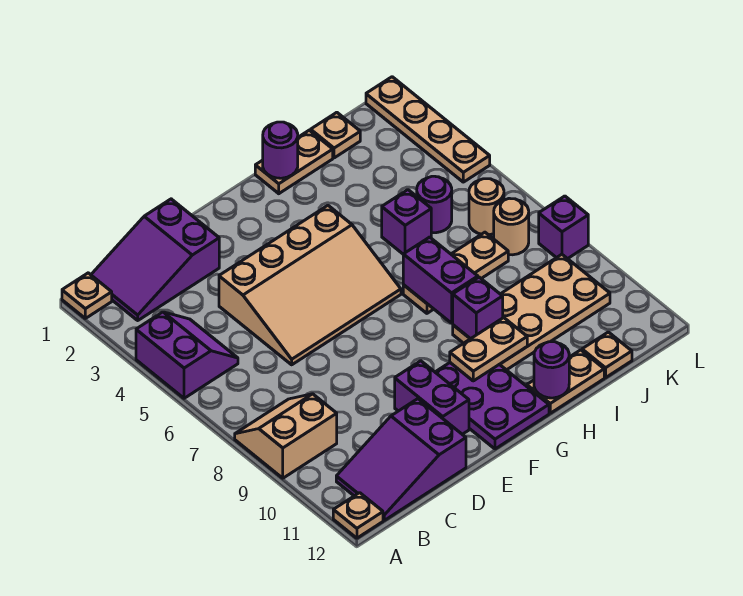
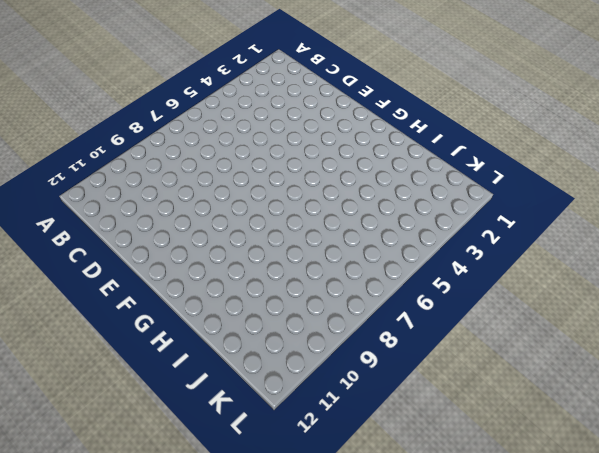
none -> tan plate A1 level 1
none -> purple slope A4:B5 level 1 top A
none -> tan slope A8:B9 level 1 top 9

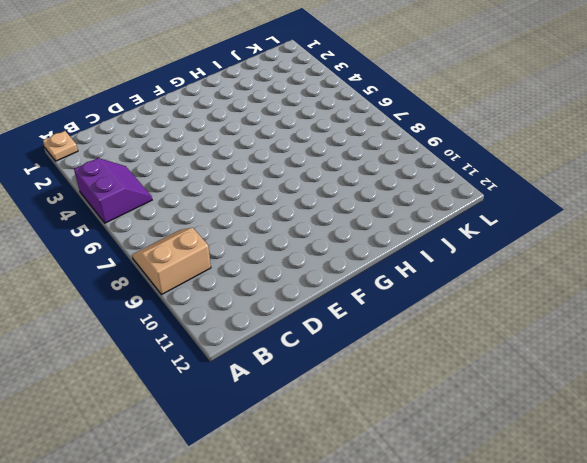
none -> tan plate A12 level 1
none -> purple slope B1:D2 level 1 top D
none -> purple slope B11:D12 level 1 top D

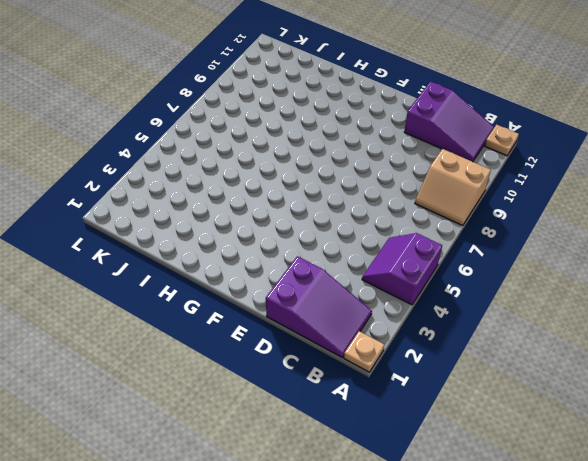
none -> tan slope D4:G6 level 1 top 4
none -> purple brick E10:E11 level 1
none -> purple plate F10:G12 level 1

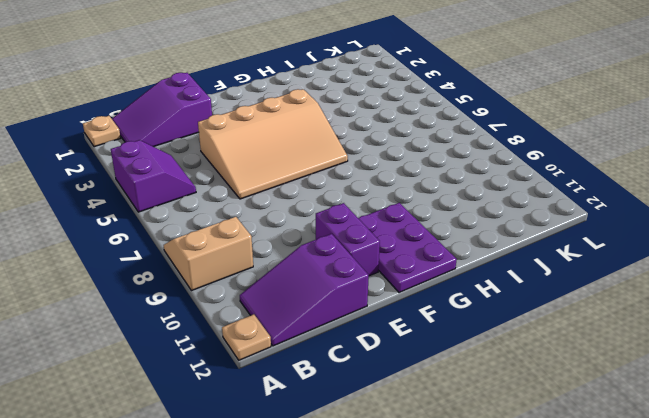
none -> tan plate H1:I1 level 1
none -> tan plate H7:J7 level 1
none -> tan plate H9:K10 level 1

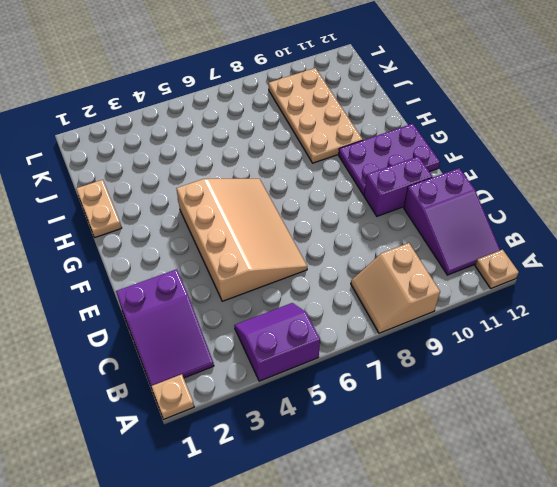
none -> tan plate H7:J7 level 1
none -> tan plate H12:I12 level 1
none -> purple brick I5 level 1

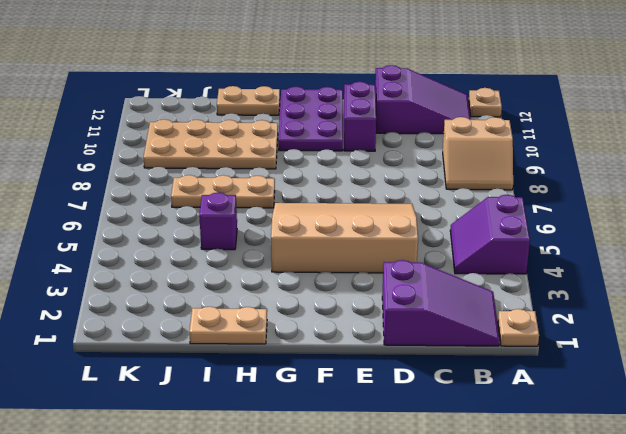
none -> tan plate J1 level 1
none -> purple round brick J5 level 1
none -> tan plate J12 level 1

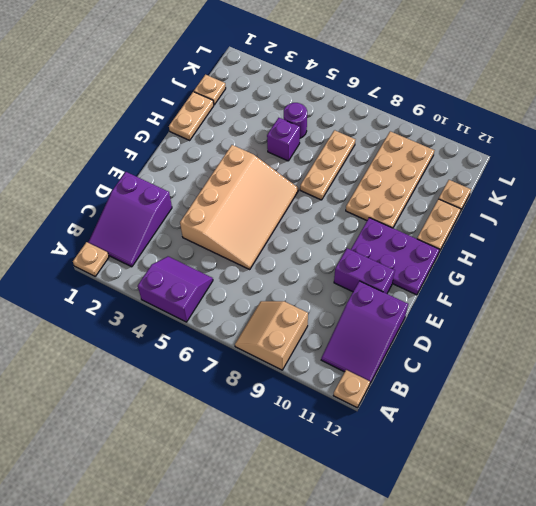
none -> tan round brick K6 level 1
none -> tan round brick K7 level 1
none -> tan plate L1:L4 level 1

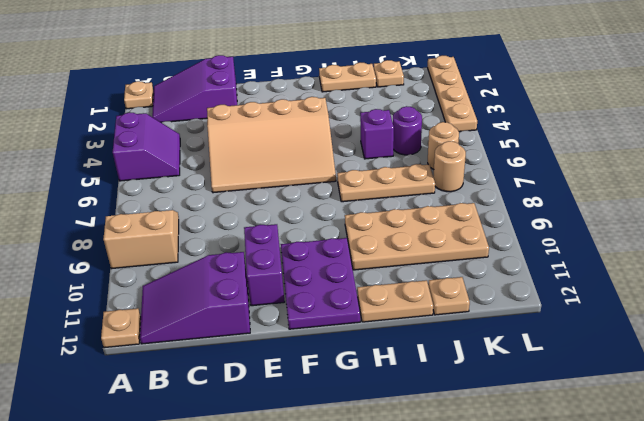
none -> purple brick L8 level 1
none -> tan plate G10:H10 level 2
none -> purple round brick H1 level 2

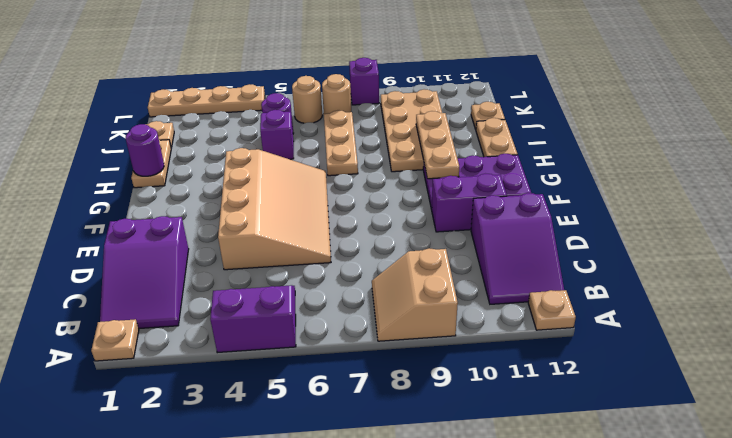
tan plate G10:I10 level 2 -> tan plate G10:H10 level 2
none -> purple brick H7:H8 level 2
none -> purple brick H9 level 2
none -> purple round brick H12 level 2

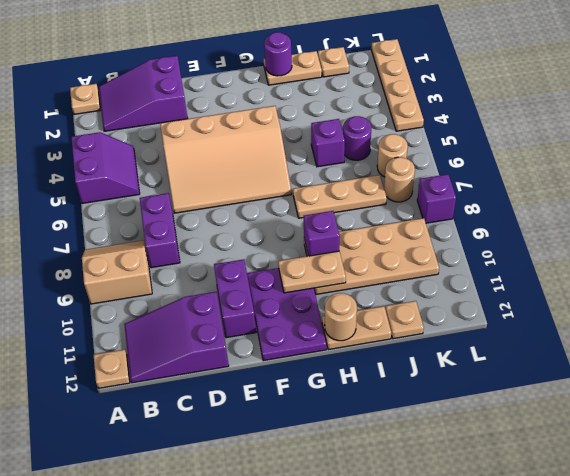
purple brick C7:C8 level 1 -> purple brick H7:H8 level 2
tan round brick H12 level 2 -> purple round brick H12 level 2

